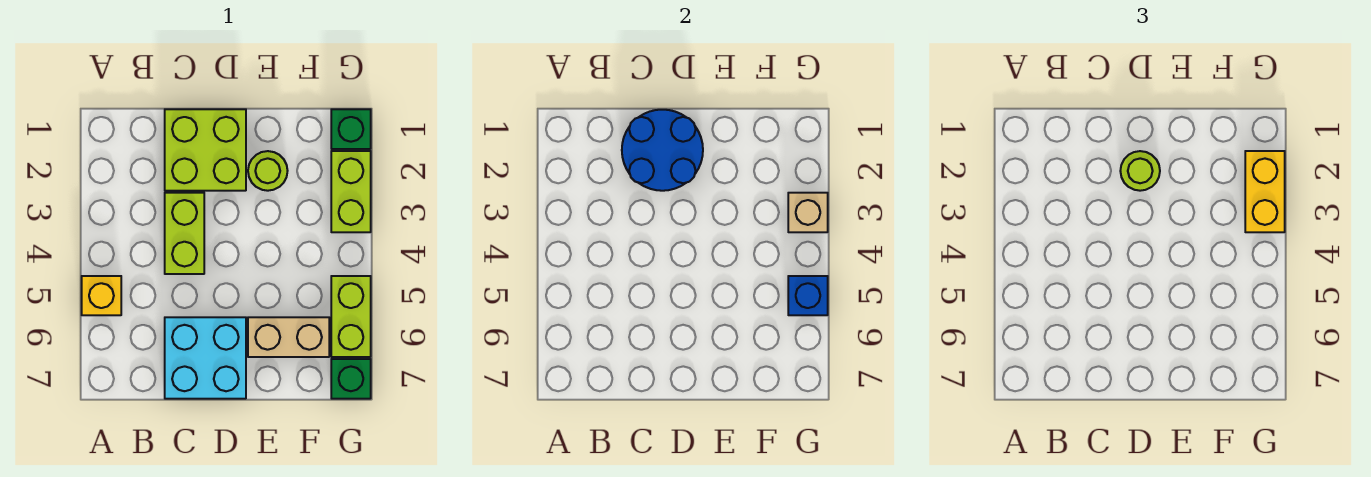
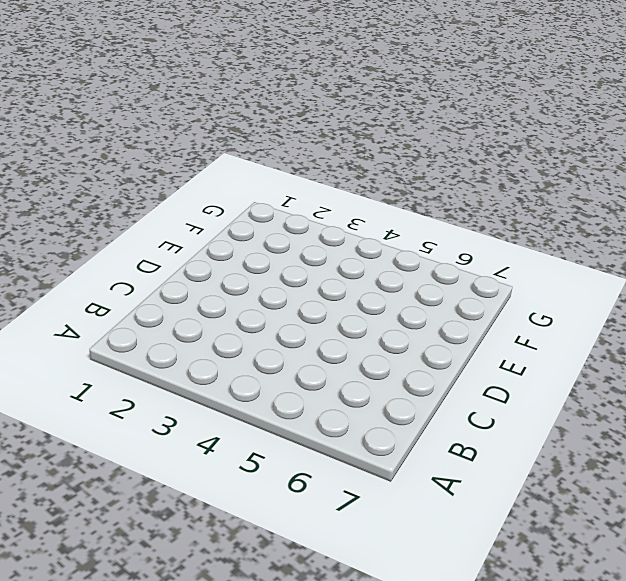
none -> yellow brick A5 level 1
none -> lime brick C1:D2 level 1
none -> lime brick C3:C4 level 1

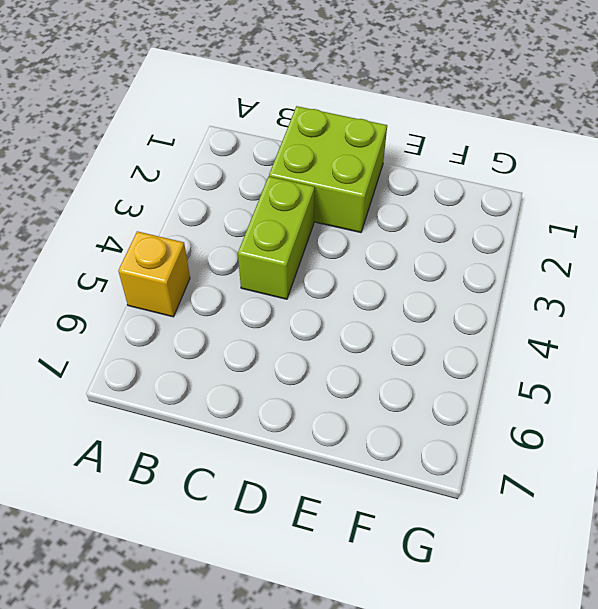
none -> cyan brick C6:D7 level 1
none -> lime round brick E2 level 1
none -> tan brick E6:F6 level 1

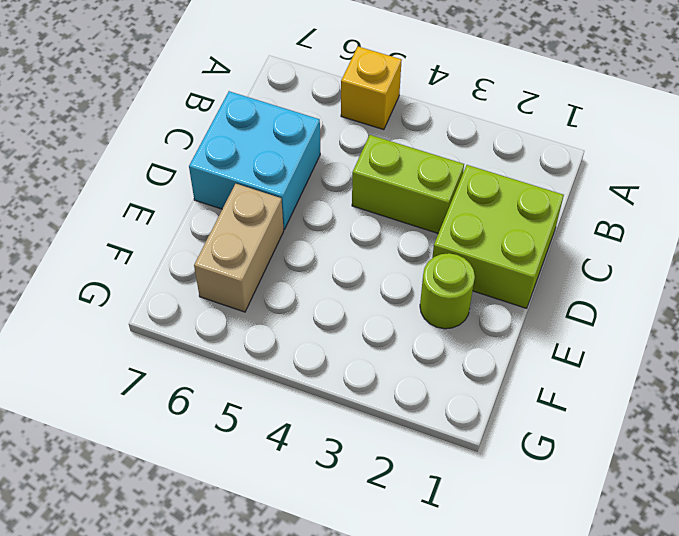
none -> green brick G1 level 1
none -> lime brick G2:G3 level 1
none -> lime brick G5:G6 level 1

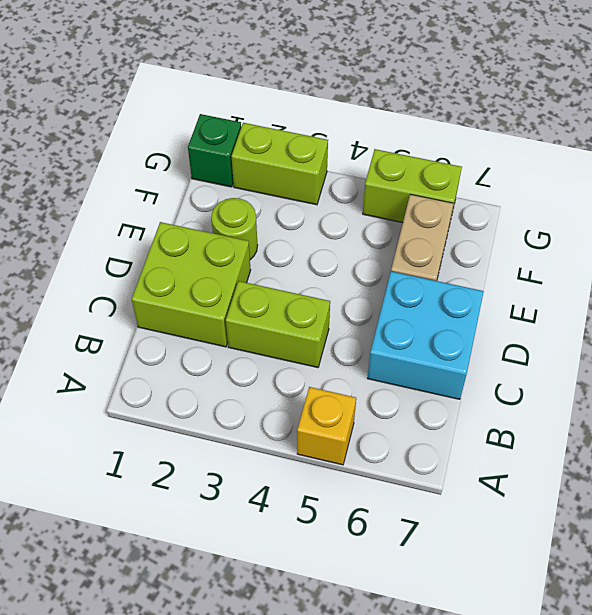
none -> green brick G7 level 1
none -> blue round brick C1:D2 level 2
none -> tan brick G3 level 2

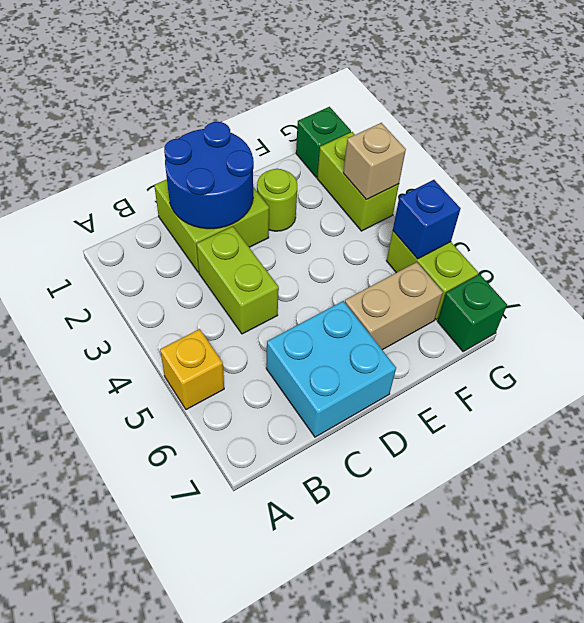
none -> lime round brick D2 level 3
none -> yellow brick G2:G3 level 3

